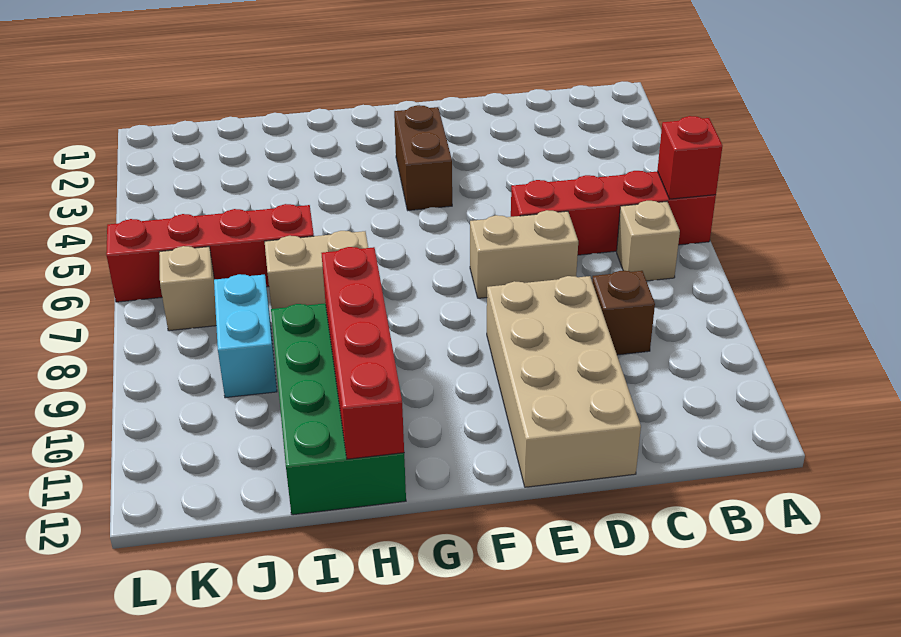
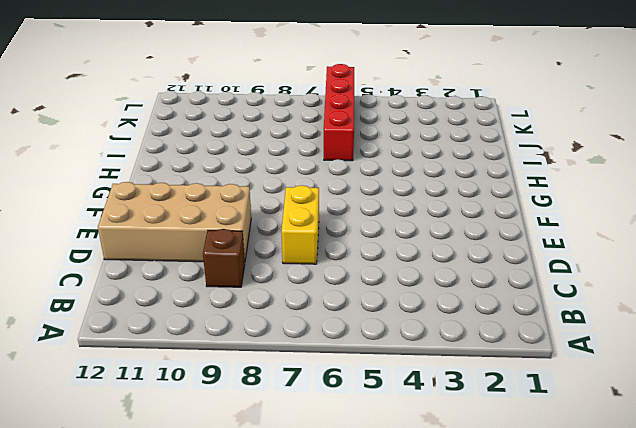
yellow brick D7:E7 level 1 -> tan brick D7:E7 level 1
none -> red brick A6:D6 level 1
none -> tan brick B7 level 1
none -> brown brick F3:F4 level 1

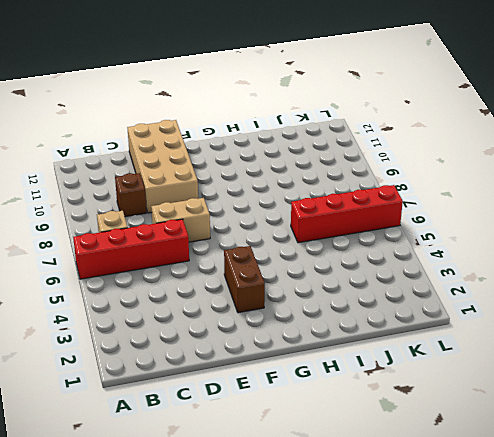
none -> tan brick H7:I7 level 1
none -> green brick H9:I12 level 1
none -> cyan brick J8:J9 level 1

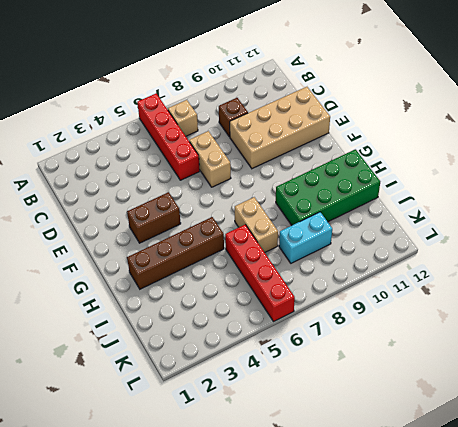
brown brick H2:H5 level 1 -> none
none -> tan brick K7 level 1
none -> red brick A6 level 2
none -> red brick H9:H12 level 2

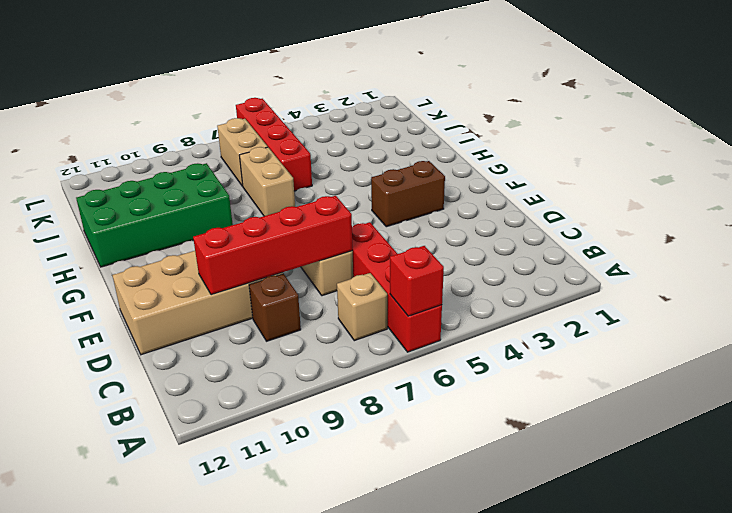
red brick D7:D10 level 2 -> red brick H9:H12 level 2
tan brick J7:K7 level 1 -> tan brick K7 level 1
none -> cyan brick J8:J9 level 1

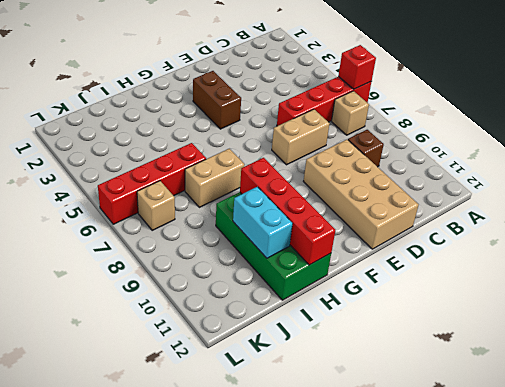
cyan brick I10:I11 level 2 -> cyan brick J8:J9 level 1

